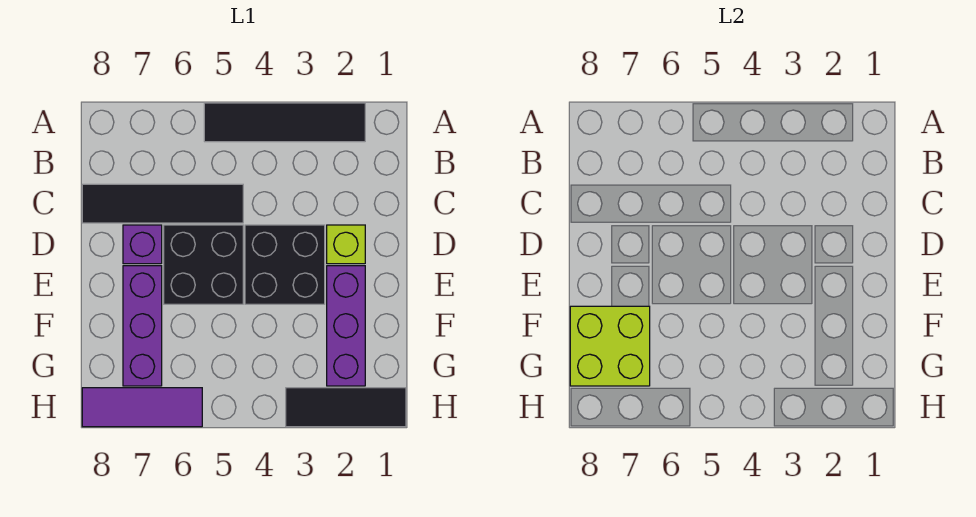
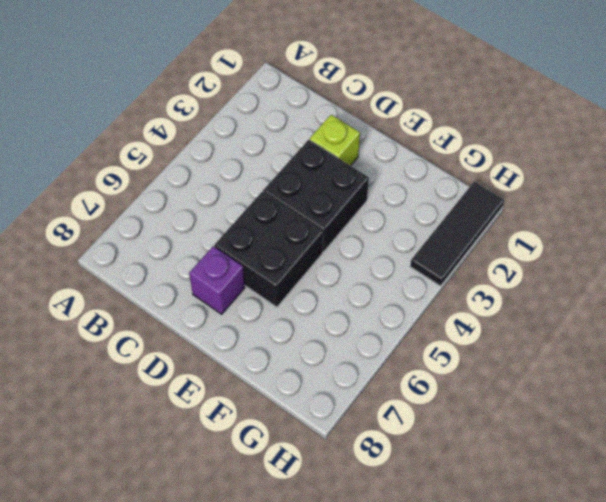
none -> black tile A2:A5 level 1
none -> black tile C5:C8 level 1

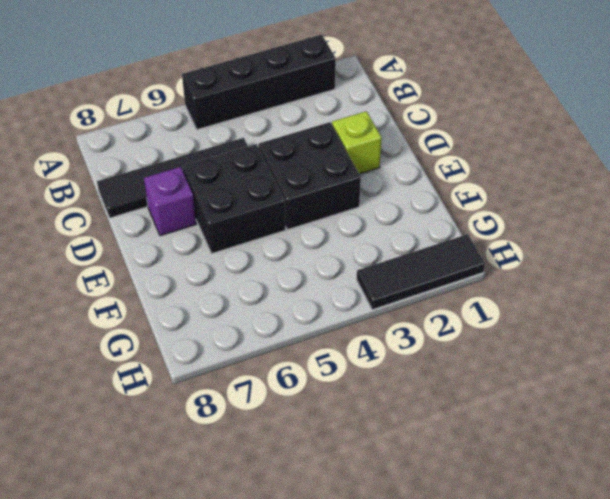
black brick A2:A5 level 1 -> black tile A2:A5 level 1
none -> purple brick E2:G2 level 1
none -> purple brick E7:G7 level 1

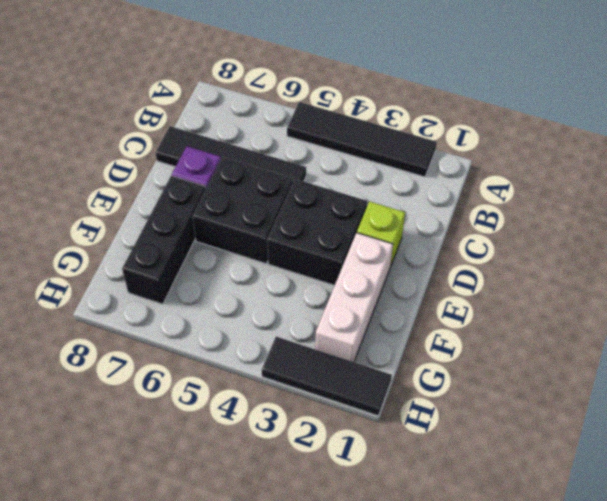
white brick E2:G2 level 1 -> purple brick E2:G2 level 1
black brick E7:G7 level 1 -> purple brick E7:G7 level 1
none -> purple tile H6:H8 level 1
none -> lime brick F7:G8 level 2

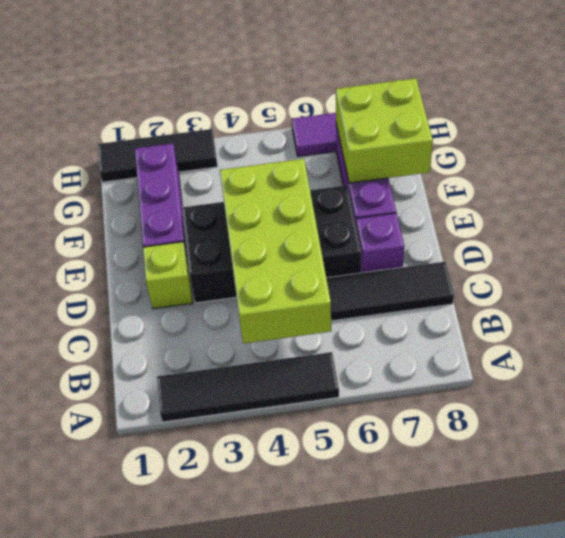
lime brick B4:E5 level 2 -> none

